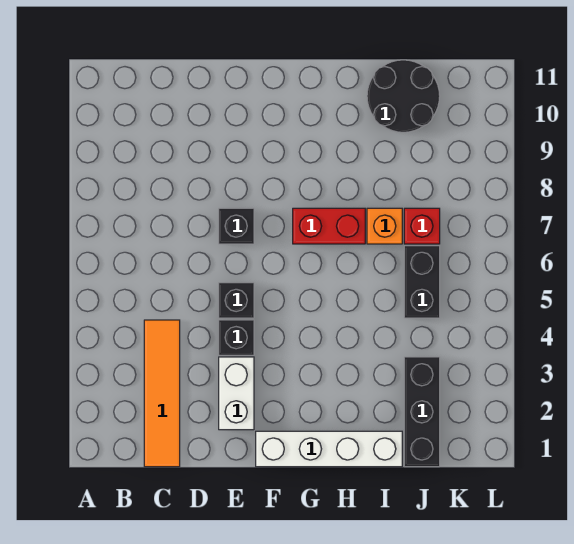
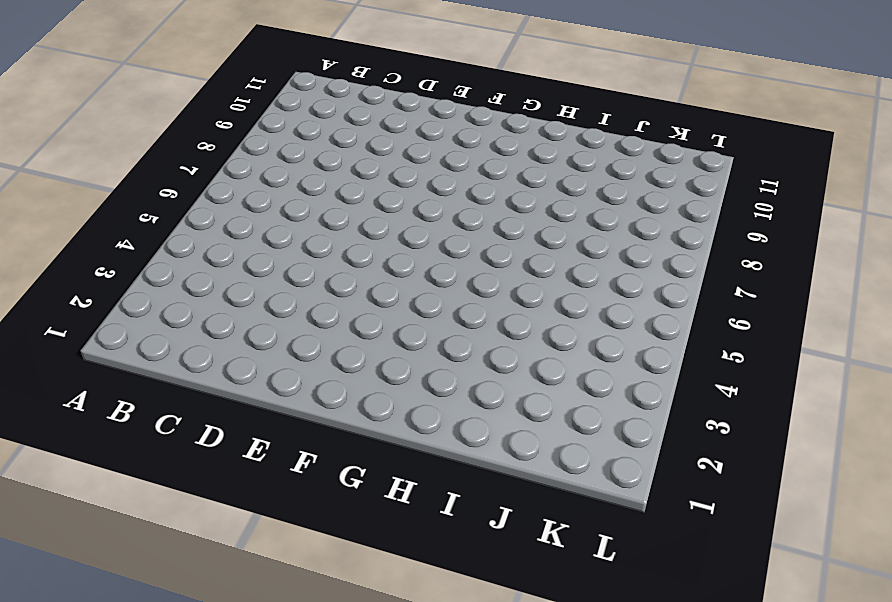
none -> orange tile C1:C4 level 1
none -> white brick E2:E3 level 1
none -> black brick E4 level 1

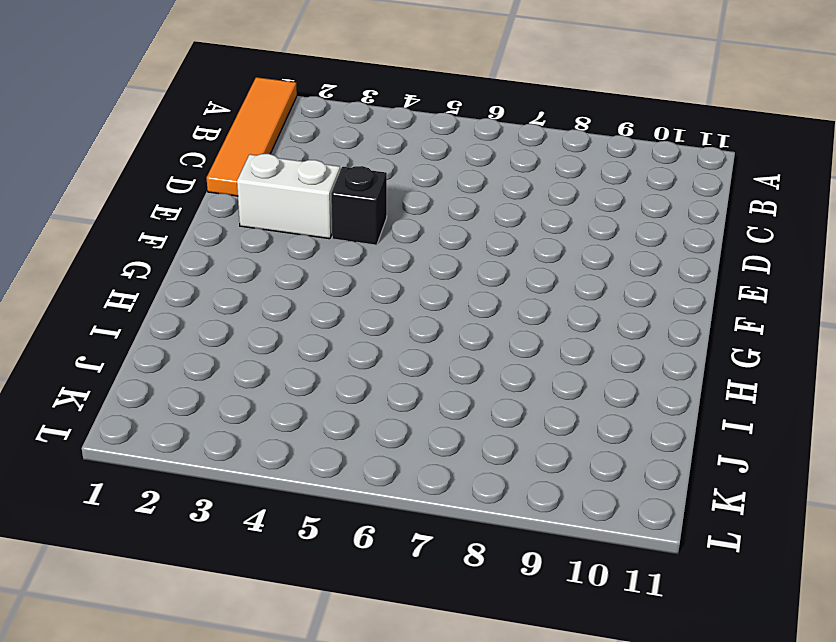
orange tile A1:D1 level 1 -> orange tile C1:C4 level 1
none -> black brick E5 level 1
none -> black brick E7 level 1
none -> white brick F1:I1 level 1

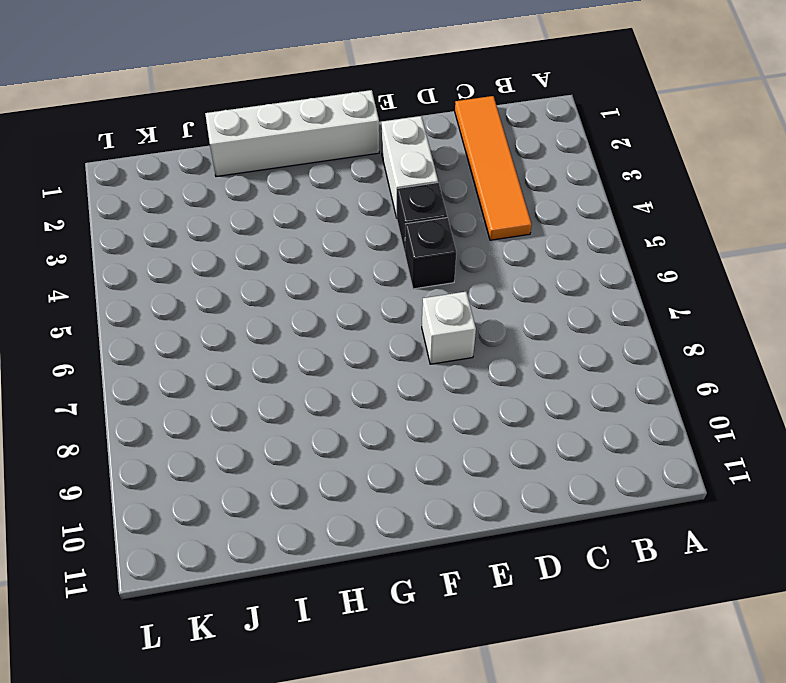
white brick E7 level 1 -> black brick E7 level 1
none -> red brick G7:H7 level 1
none -> orange brick I7 level 1
none -> black round brick I10:J11 level 1

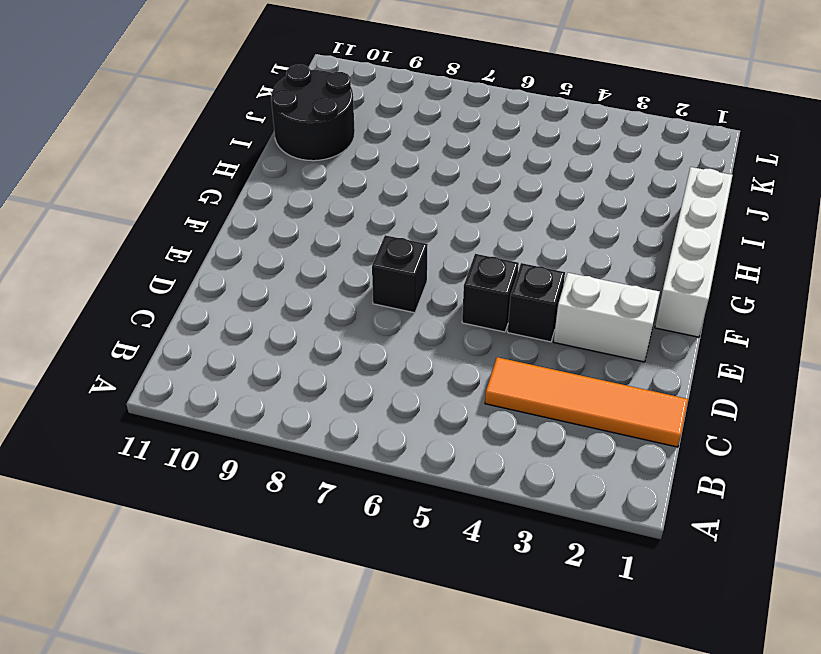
none -> red brick G7:H7 level 1
none -> orange brick I7 level 1
none -> black brick J1:J3 level 1

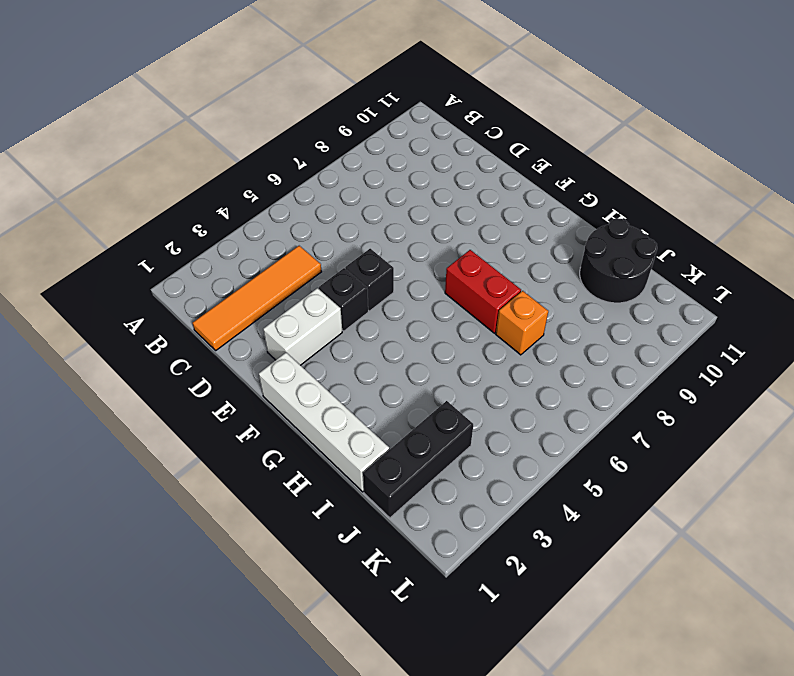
none -> black brick E7 level 1
none -> black brick J5:J6 level 1
none -> red brick J7 level 1

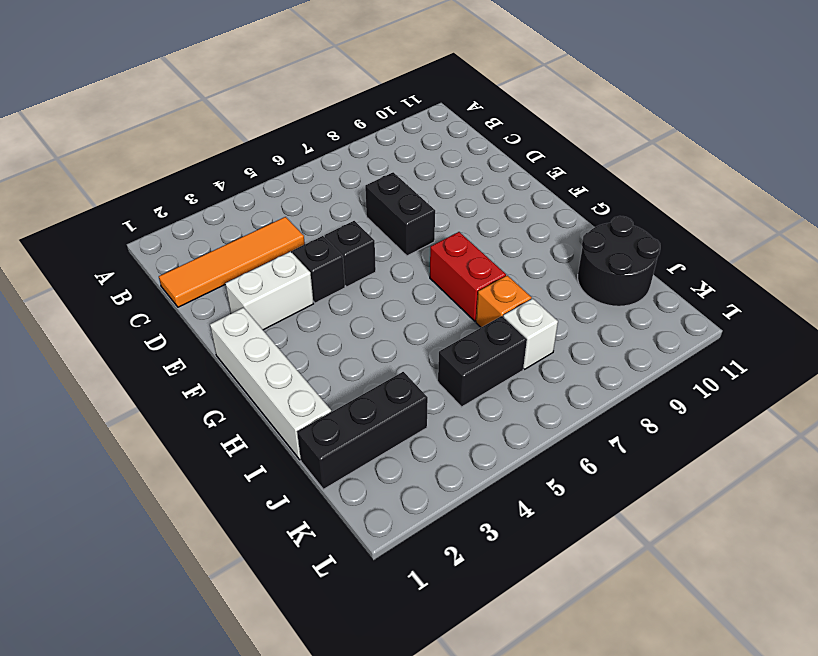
black brick D7:E7 level 1 -> black brick E7 level 1
white brick J7 level 1 -> red brick J7 level 1

